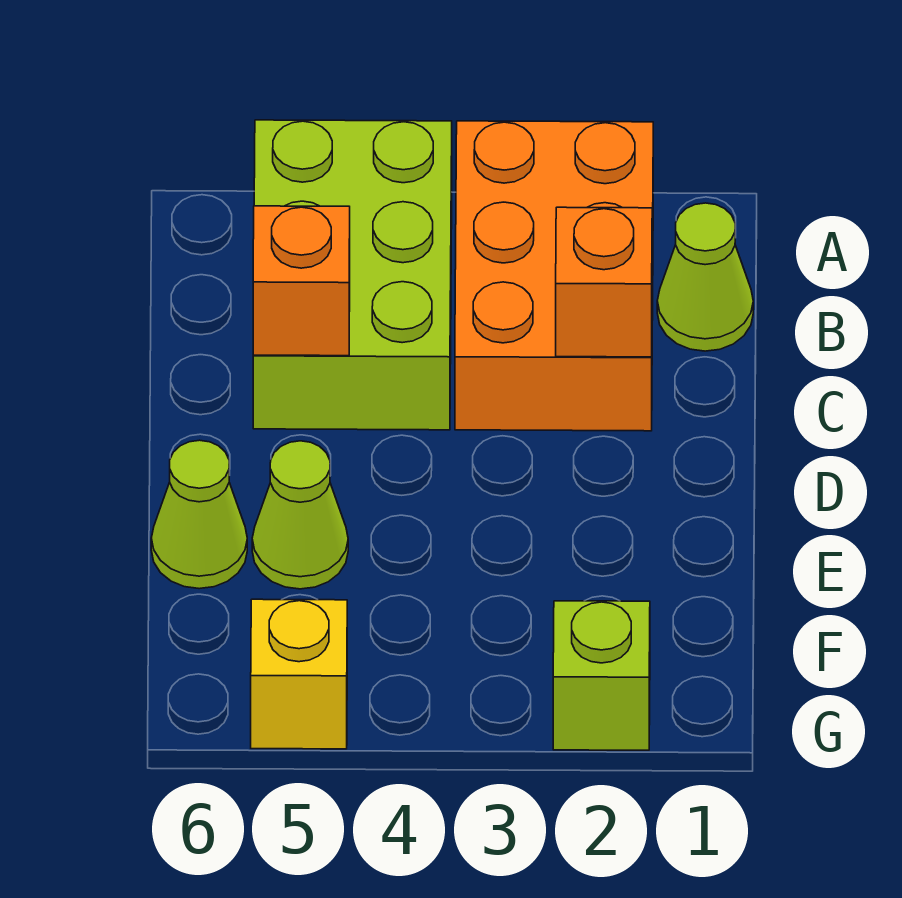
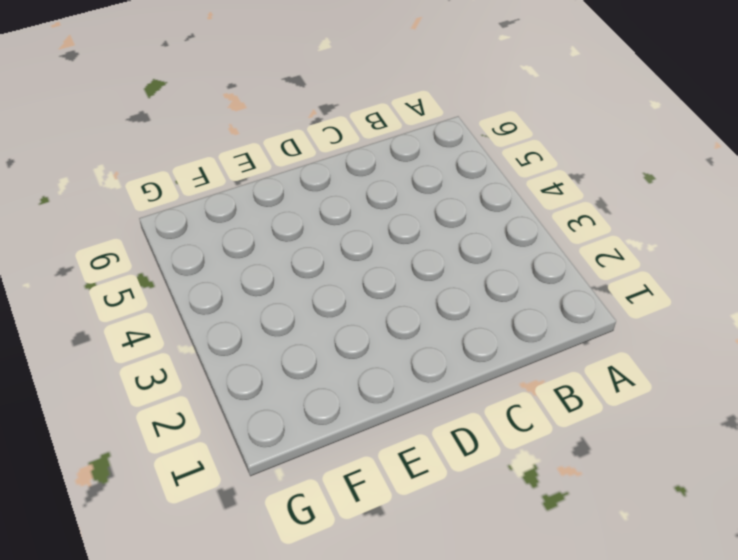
none -> orange brick A2:C3 level 1
none -> lime brick A4:C5 level 1

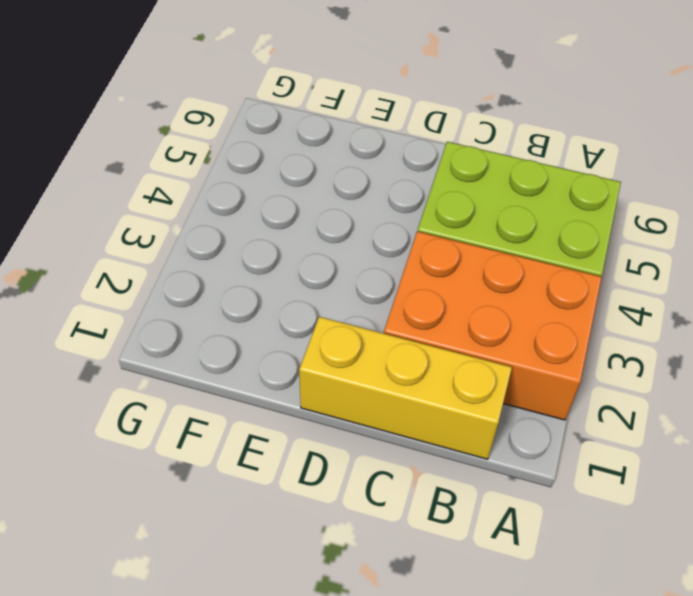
yellow brick B1:D1 level 1 -> lime cone B1 level 1
none -> lime cone E5 level 1
none -> lime cone E6 level 1

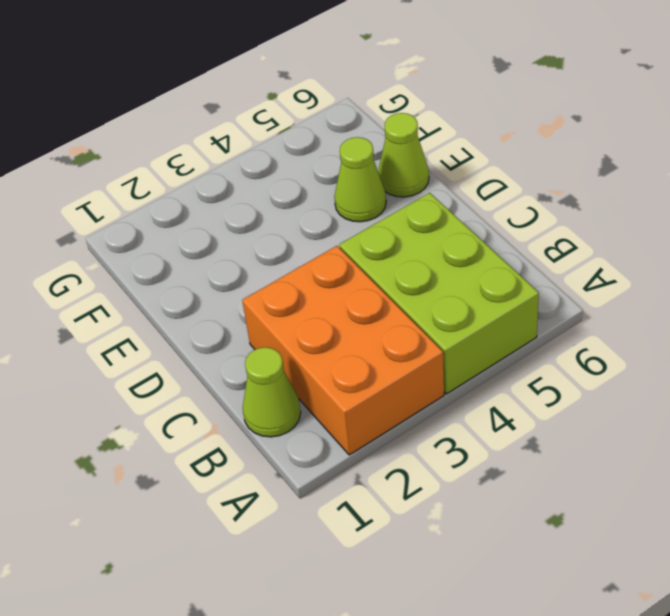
none -> lime brick G2 level 1
none -> yellow brick G5 level 1

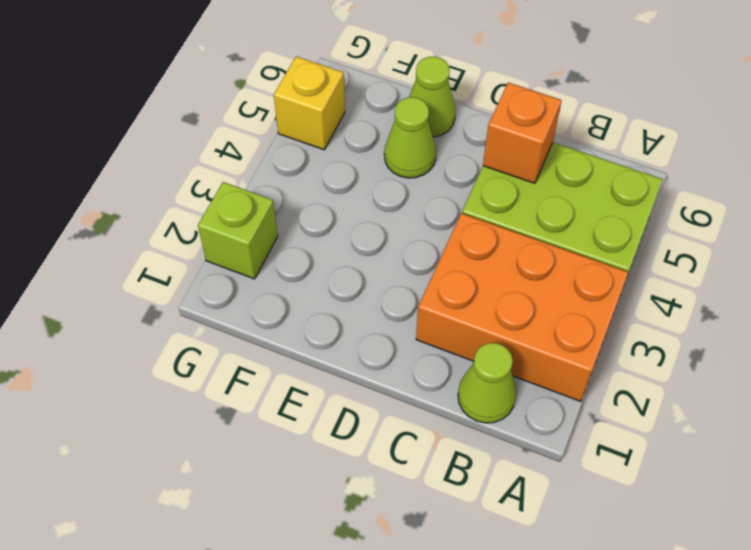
none -> orange brick C2 level 2

